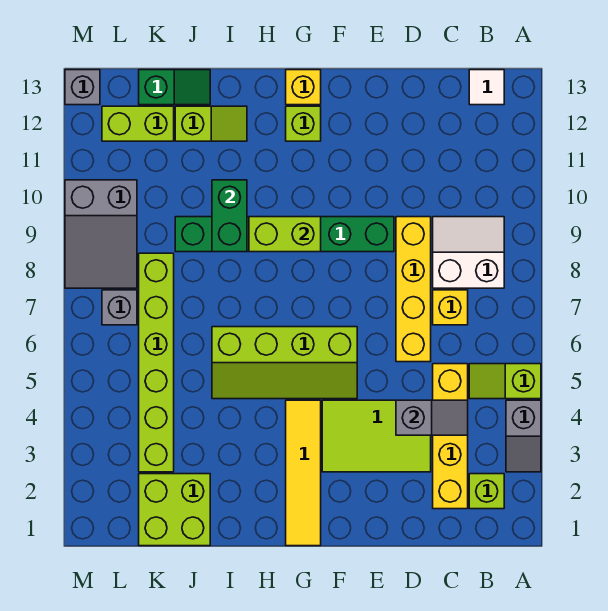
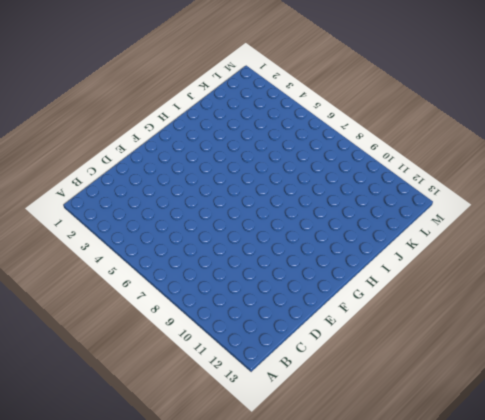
none -> grey slope A3:A4 level 1 top 4
none -> lime slope A5:B5 level 1 top A
none -> lime brick B2 level 1

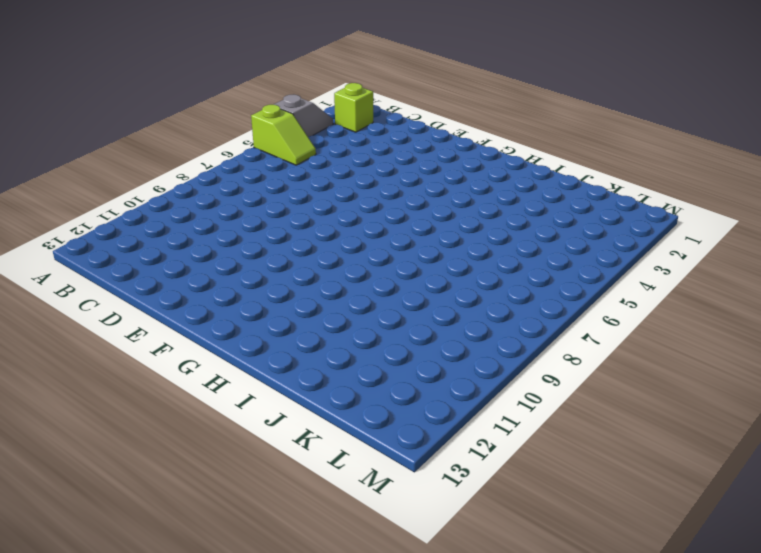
none -> white slope B8:C9 level 1 top 8
none -> white tile B13 level 1
none -> yellow brick C2:C5 level 1

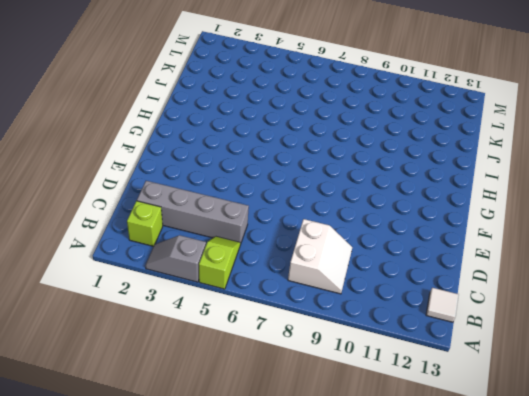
grey brick C2:C5 level 1 -> yellow brick C2:C5 level 1
none -> yellow brick C7 level 1
none -> lime tile D3:F4 level 1
none -> yellow brick D6:D9 level 1

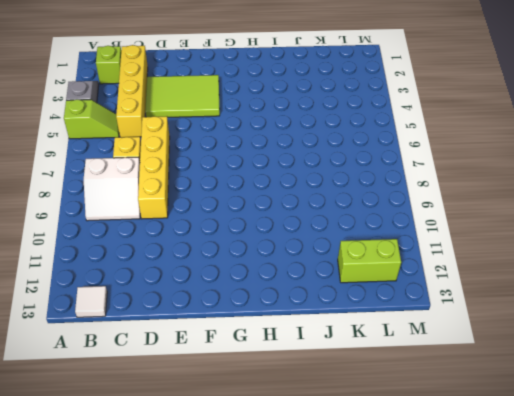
none -> green brick E9:J9 level 1
none -> lime slope F5:I6 level 1 top 6
none -> yellow tile G1:G4 level 1

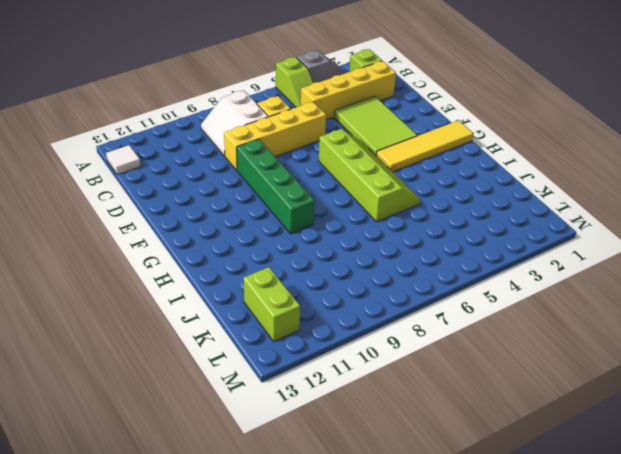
green brick E9:H9 level 1 -> green brick E9:J9 level 1
none -> lime brick G12 level 1
none -> yellow brick G13 level 1
none -> lime slope I12:J12 level 1 top J

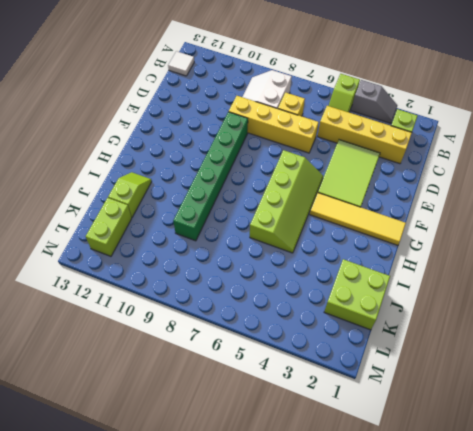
none -> lime brick G12 level 1
none -> yellow brick G13 level 1
none -> green slope J13:K13 level 1 top K

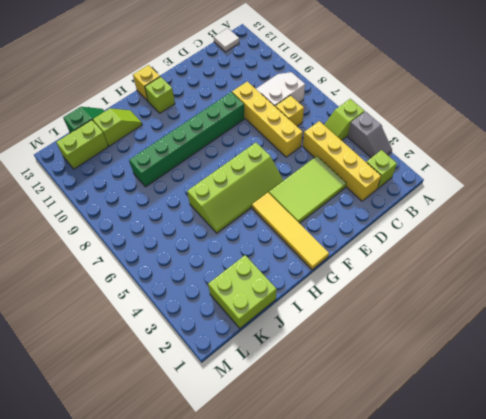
none -> lime brick K3:K8 level 1
none -> grey brick L7 level 1
none -> grey slope L8:M10 level 1 top 10

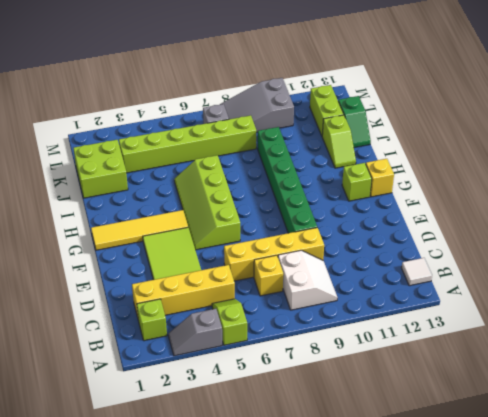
none -> grey brick M13 level 1
none -> grey slope C4:D4 level 2 top D
none -> lime brick G9:H9 level 2

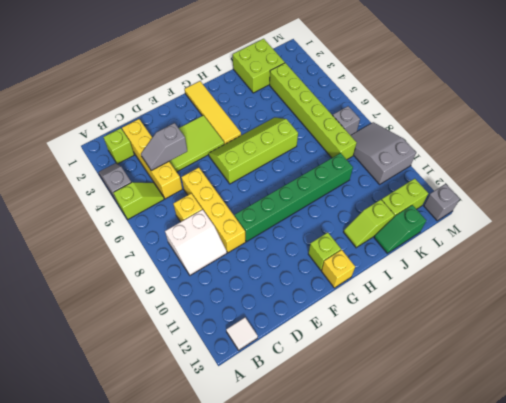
none -> lime brick G9:H9 level 2
none -> green brick I9:I10 level 2

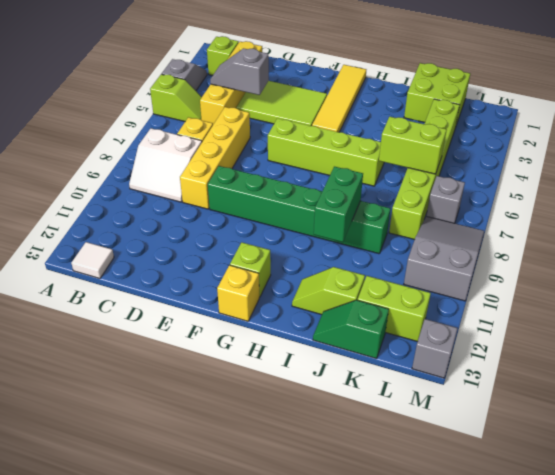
lime brick J6:K6 level 2 -> lime brick G9:H9 level 2

